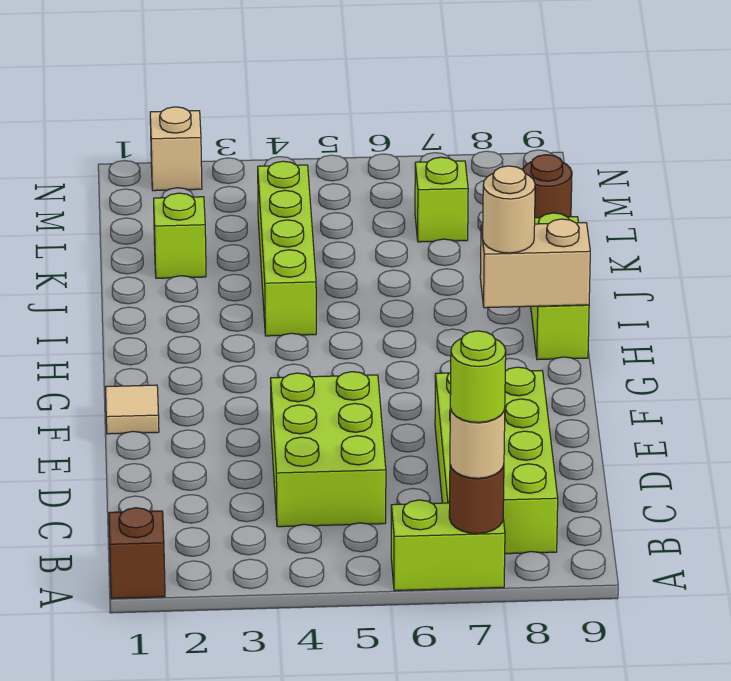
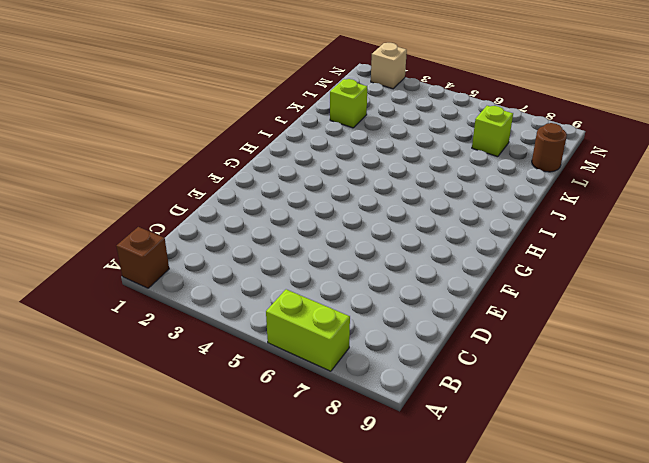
none -> lime brick B7:E8 level 1
none -> lime brick C4:E5 level 1
none -> tan tile F1 level 1

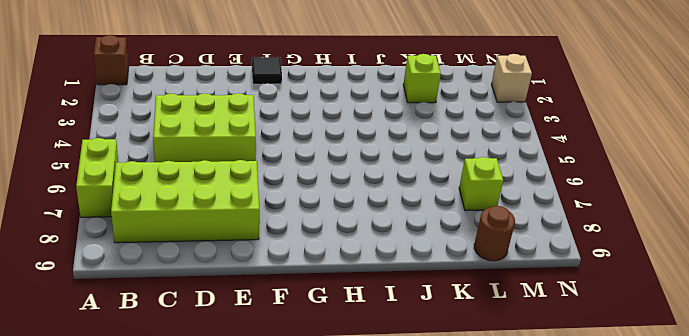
black tile F1 level 1 -> tan tile F1 level 1
none -> lime brick H9:J9 level 1
none -> lime brick I4:L4 level 1
none -> brown round brick A7 level 2

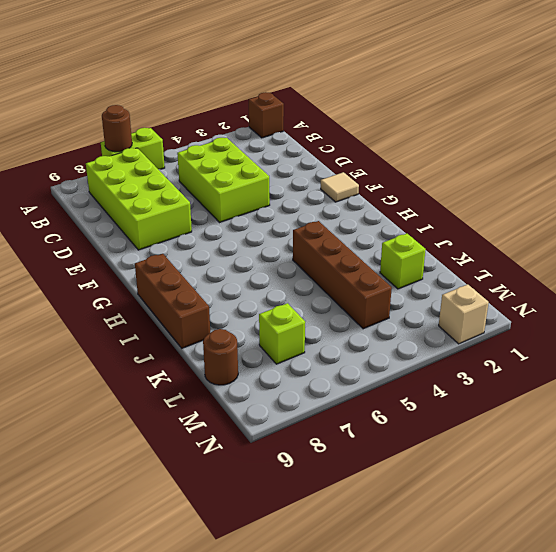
brown brick H9:J9 level 1 -> lime brick H9:J9 level 1
brown brick I4:L4 level 1 -> lime brick I4:L4 level 1
none -> tan brick H8:H9 level 2
none -> tan round brick A7 level 3
none -> tan round brick H8 level 3

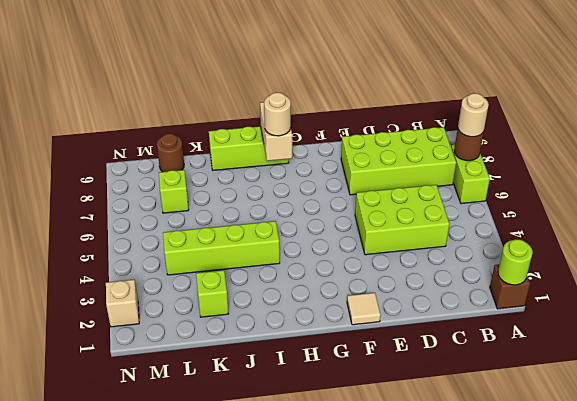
lime round brick A1 level 2 -> lime round brick A7 level 4

